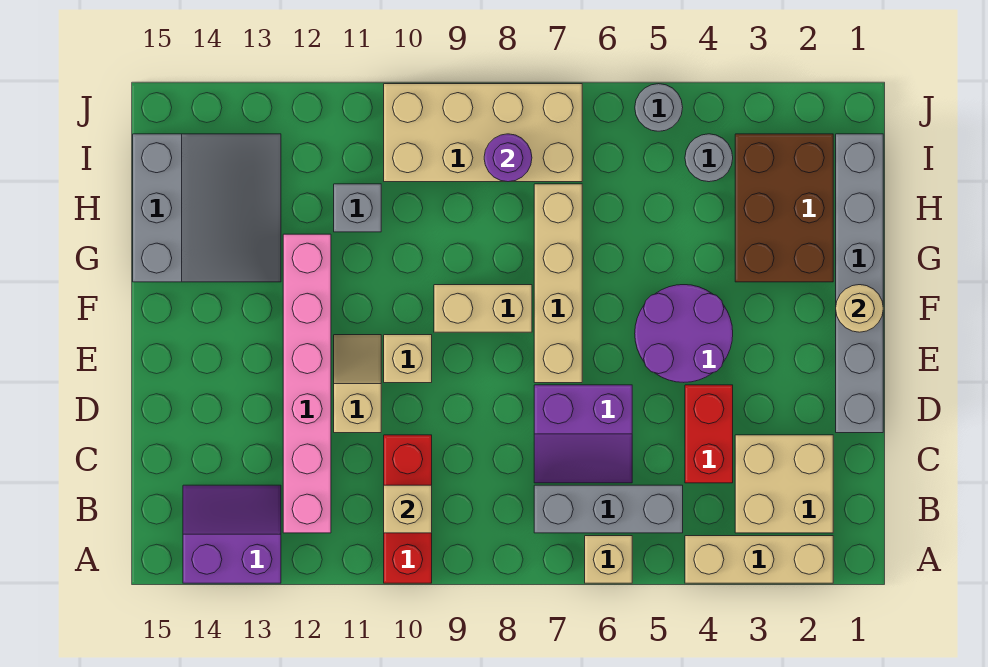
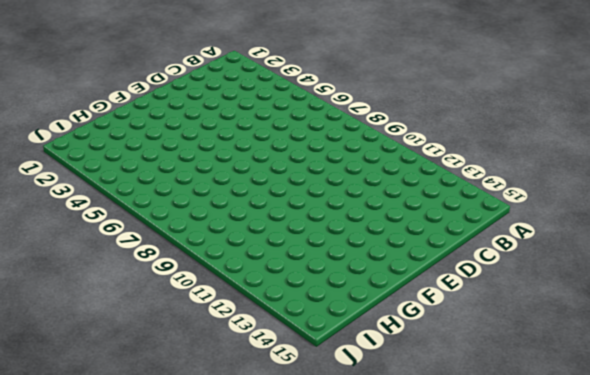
none -> tan brick A2:A4 level 1
none -> tan brick A6 level 1
none -> red brick A10:C10 level 1

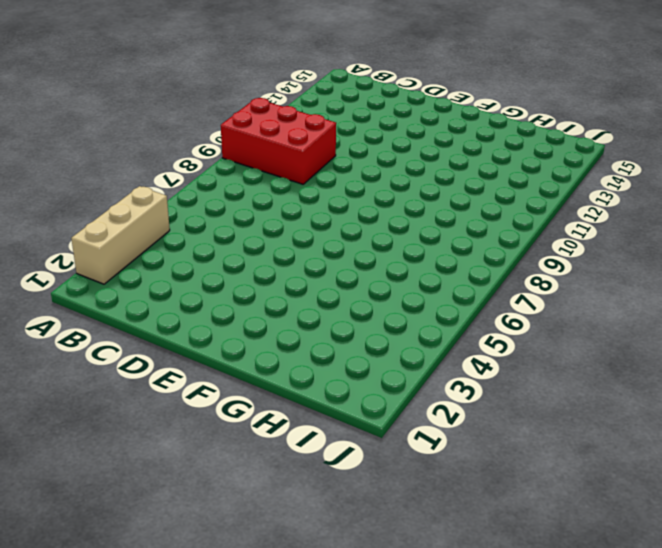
red brick A9:C10 level 1 -> red brick A10:C10 level 1
none -> tan brick A6 level 1
none -> purple slope A13:B14 level 1 top A
none -> tan brick B2:C3 level 1

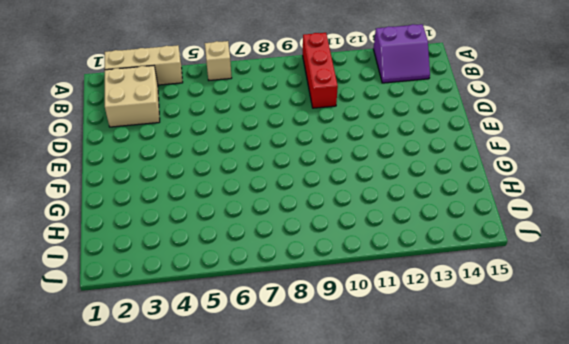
none -> grey brick B5:B7 level 1
none -> pink brick B12:G12 level 1
none -> red brick C4:D4 level 1

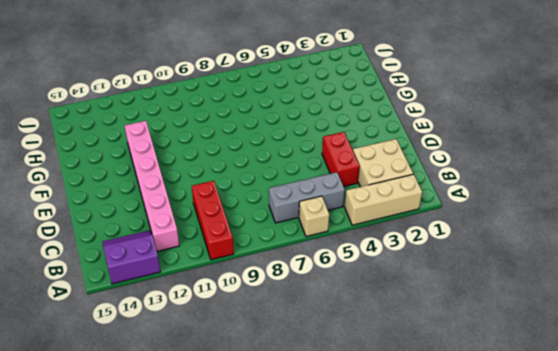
none -> purple slope C6:D7 level 1 top D
none -> grey brick D1:I1 level 1
none -> tan slope D11:E11 level 1 top D

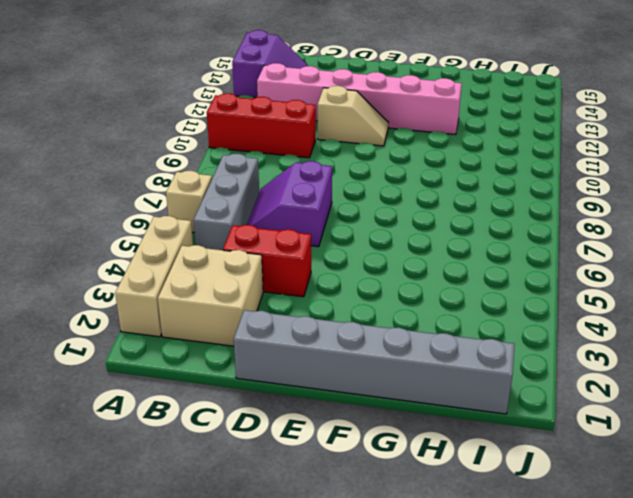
none -> purple round brick E4:F5 level 1
none -> tan brick E7:H7 level 1
none -> tan brick E10 level 1

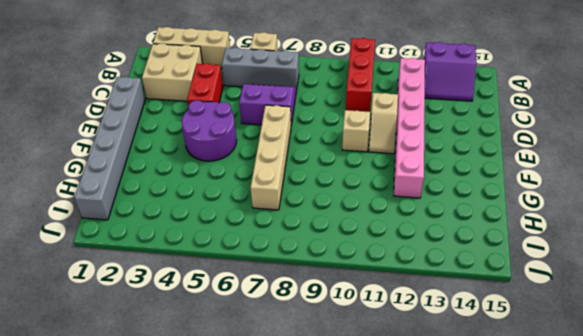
none -> tan brick F8:F9 level 1
none -> brown brick G2:I3 level 1
none -> grey slope G13:I15 level 1 top 15

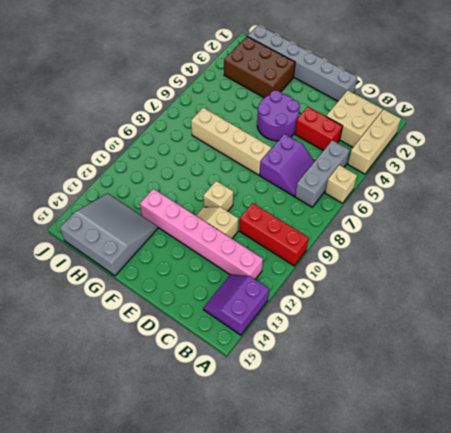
none -> tan brick F8:F9 level 1
none -> grey brick H11 level 1
none -> grey round brick I4 level 1

